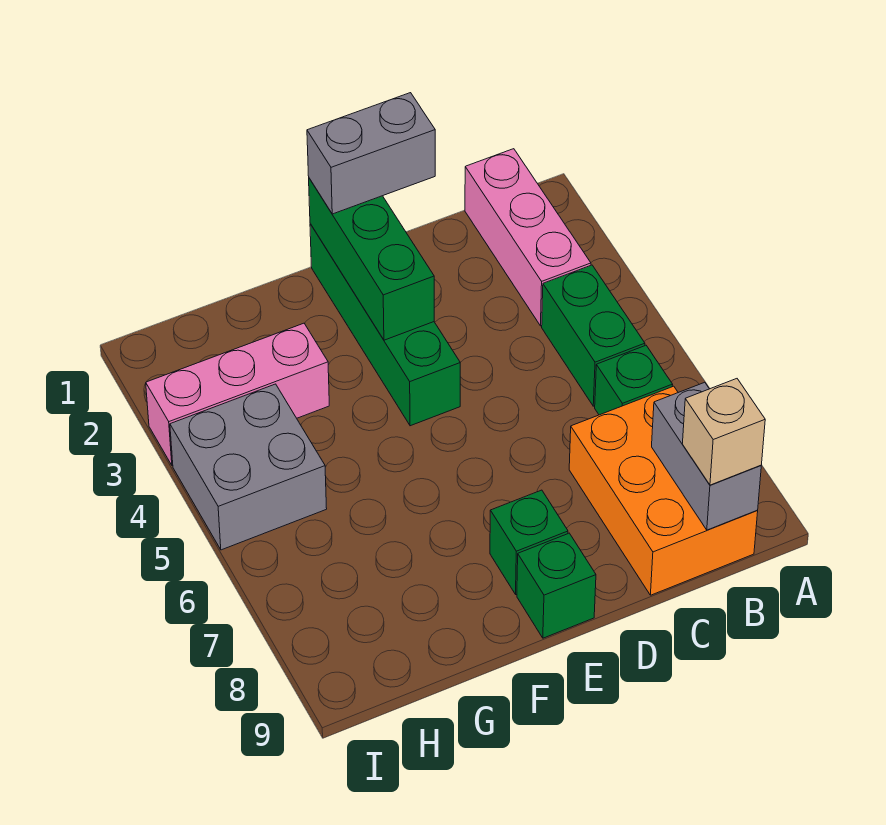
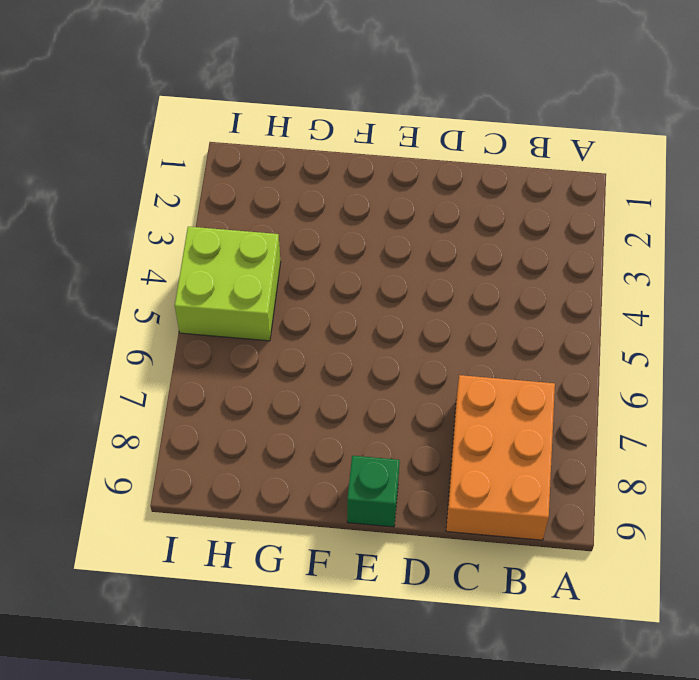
lime brick H4:I5 level 1 -> grey brick H4:I5 level 1
none -> pink brick B1:B3 level 1
none -> green brick B4:B5 level 1
none -> green brick B6 level 1

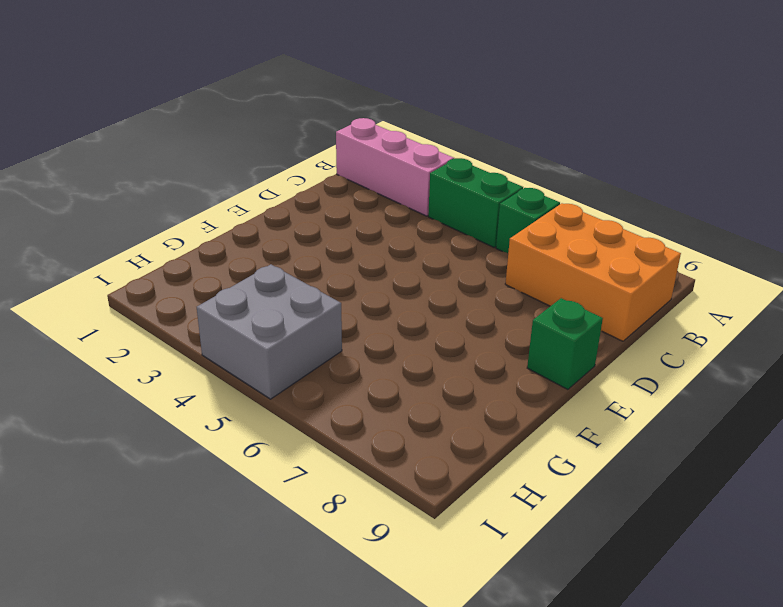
none -> green brick E1:E4 level 1
none -> green brick E8 level 1
none -> pink brick G3:I3 level 1

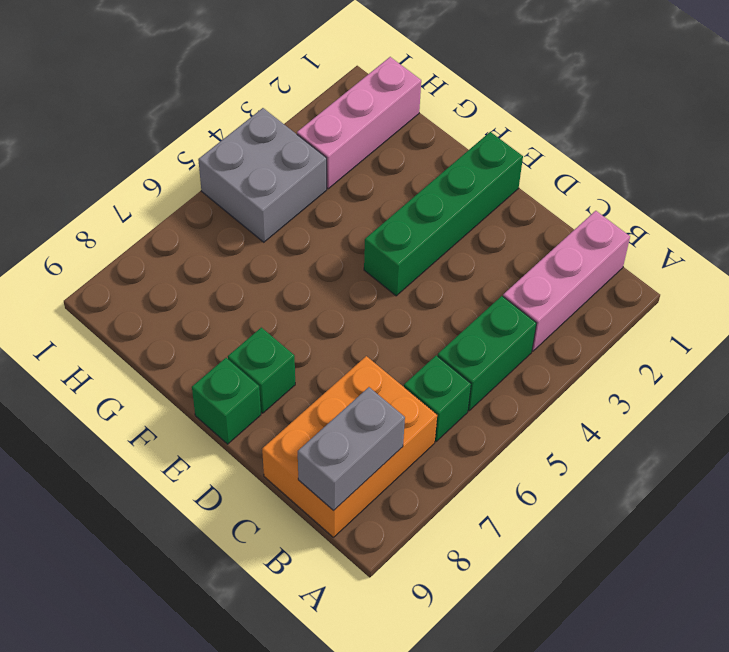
pink brick H1:H3 level 1 -> pink brick G3:I3 level 1
none -> green brick E1:E3 level 2
none -> tan brick B9 level 3
none -> grey brick D1:E1 level 3

